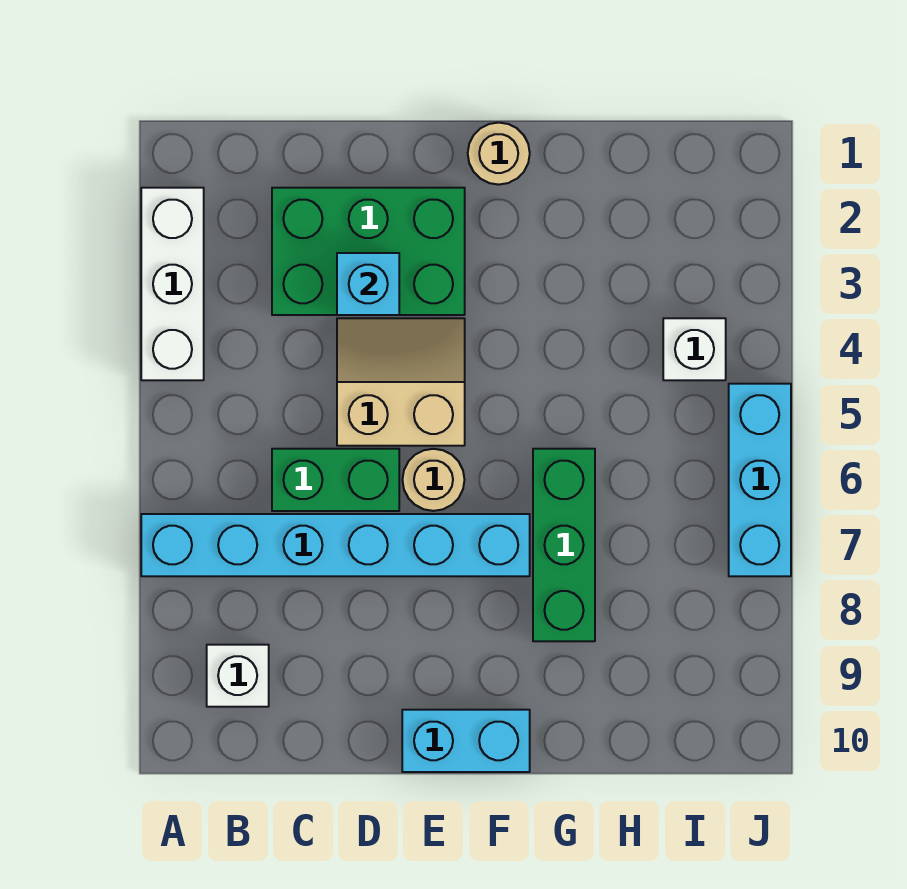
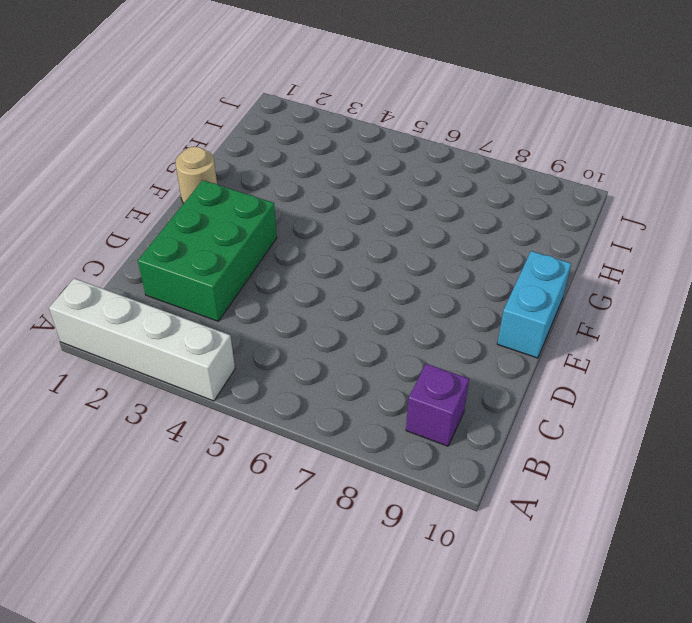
white brick A1:A4 level 1 -> white brick A2:A4 level 1
purple brick B9 level 1 -> white brick B9 level 1
none -> cyan brick A7:F7 level 1
none -> green brick C6:D6 level 1
none -> tan slope D4:E5 level 1 top 5

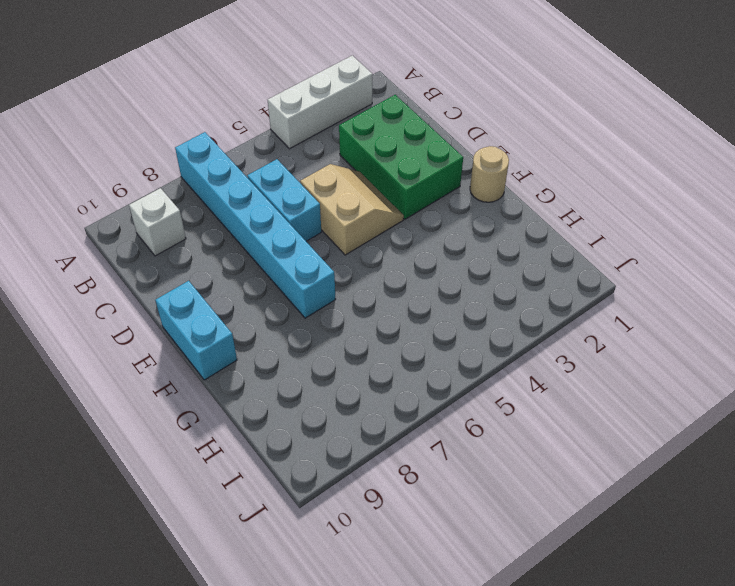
cyan brick C6:D6 level 1 -> green brick C6:D6 level 1
none -> tan round brick E6 level 1
none -> green brick G6:G8 level 1
none -> white brick I4 level 1

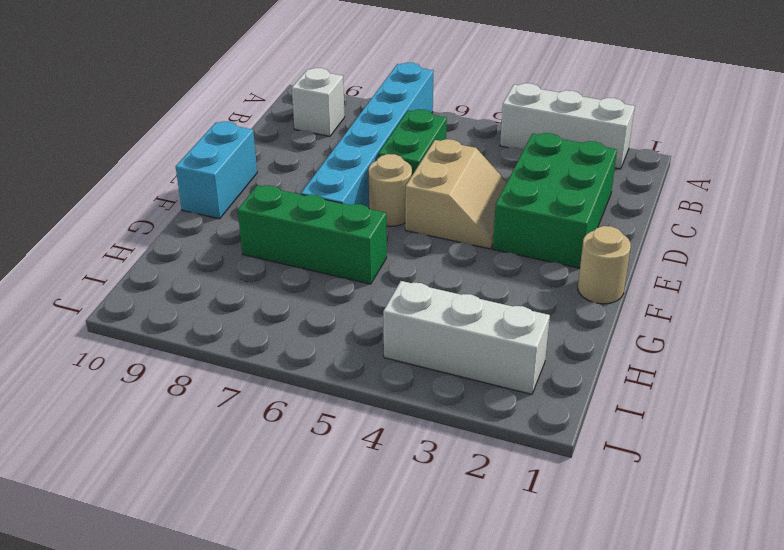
white brick I2:I4 level 1 -> white brick I4 level 1
none -> cyan brick J5:J7 level 1
none -> cyan brick D3 level 2

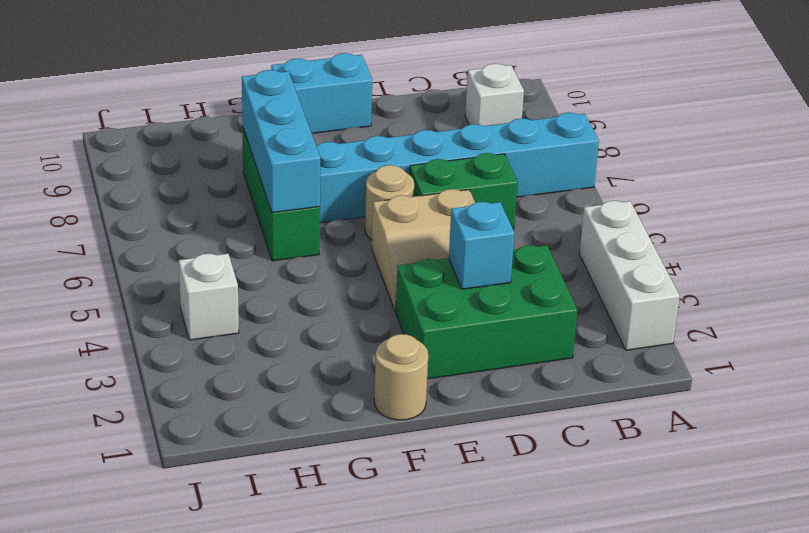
cyan brick G6:G8 level 2 -> cyan brick J5:J7 level 1

